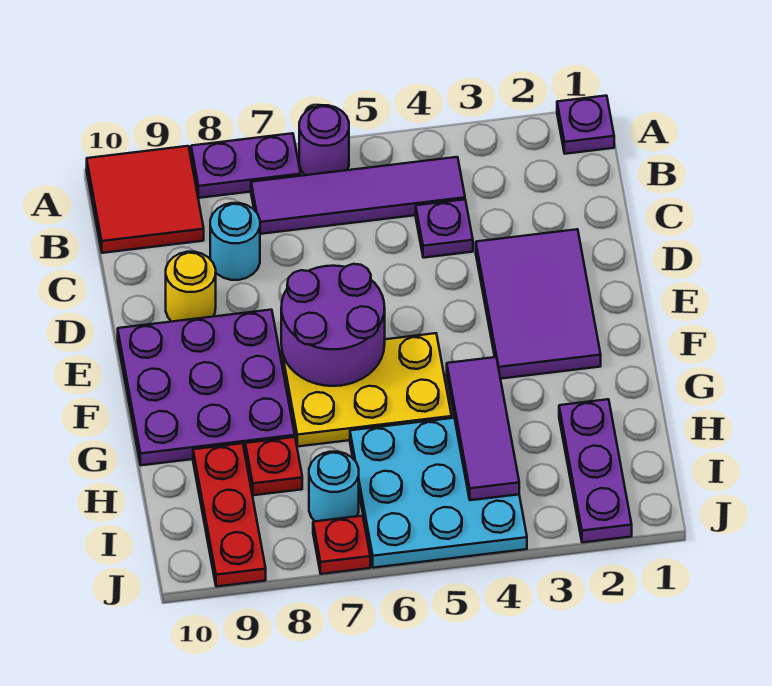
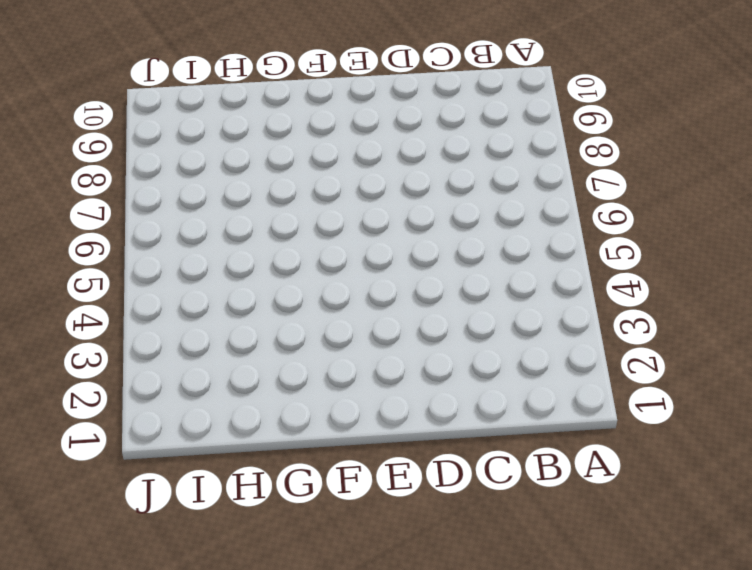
none -> purple plate A1 level 1
none -> purple round brick A6 level 1
none -> purple plate A7:A8 level 1

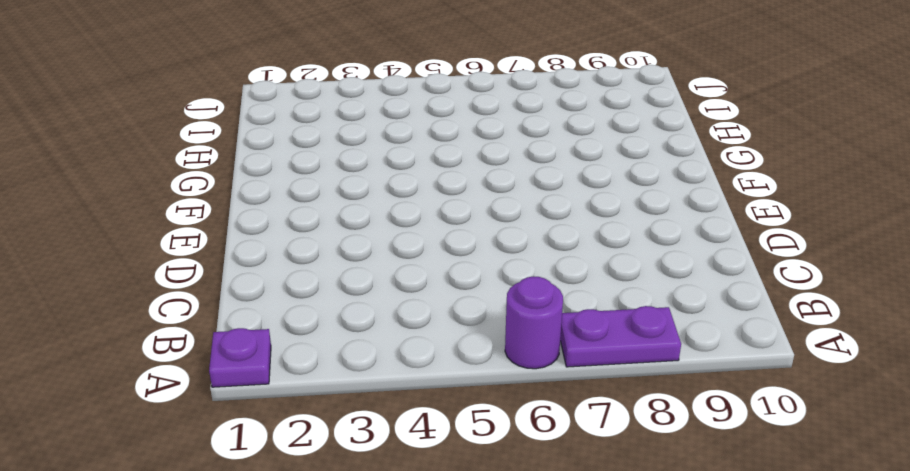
none -> red tile A9:B10 level 1
none -> purple tile B4:B7 level 1
none -> purple plate C4 level 1

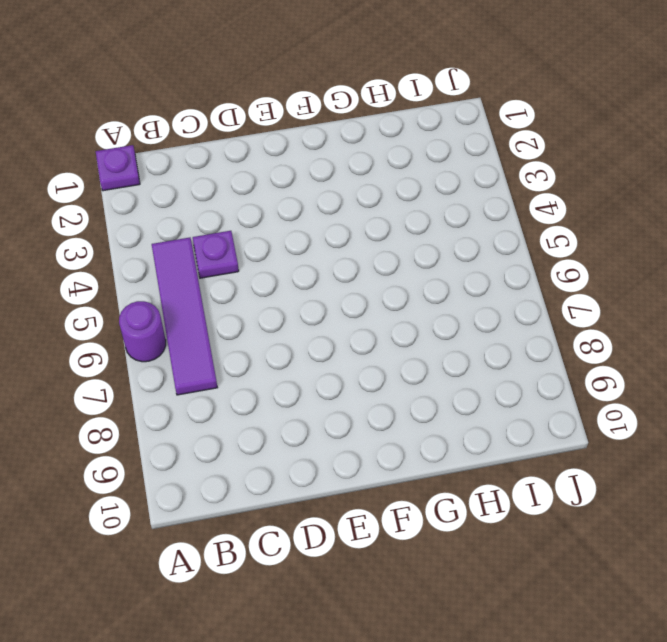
none -> purple plate A7:A8 level 1
none -> red tile A9:B10 level 1
none -> cyan round brick C8 level 1

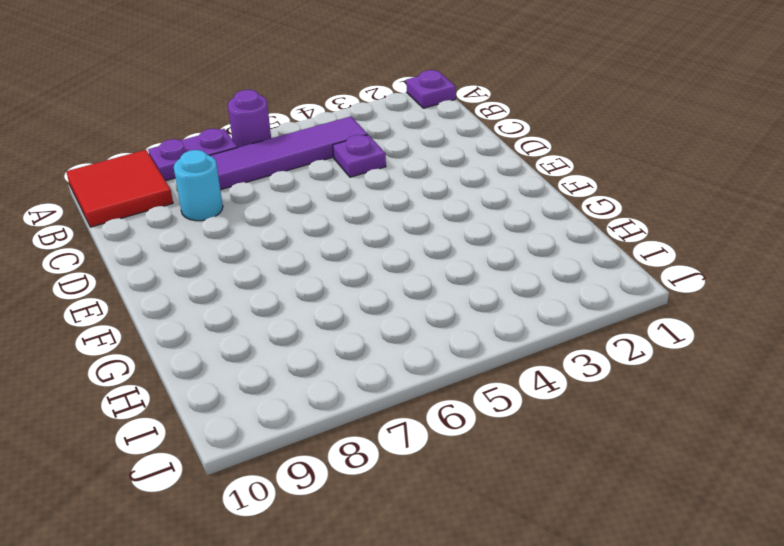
none -> purple tile D2:F3 level 1
none -> yellow round brick D9 level 1
none -> purple plate E8:G10 level 1

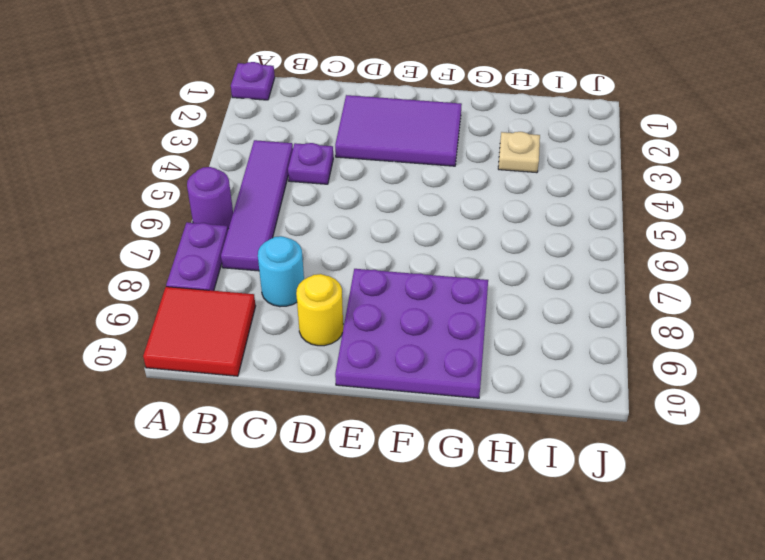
tan plate H3 level 1 -> none
none -> yellow plate F5:G7 level 1
none -> purple plate H2:J2 level 1
none -> cyan plate H4:J6 level 1

